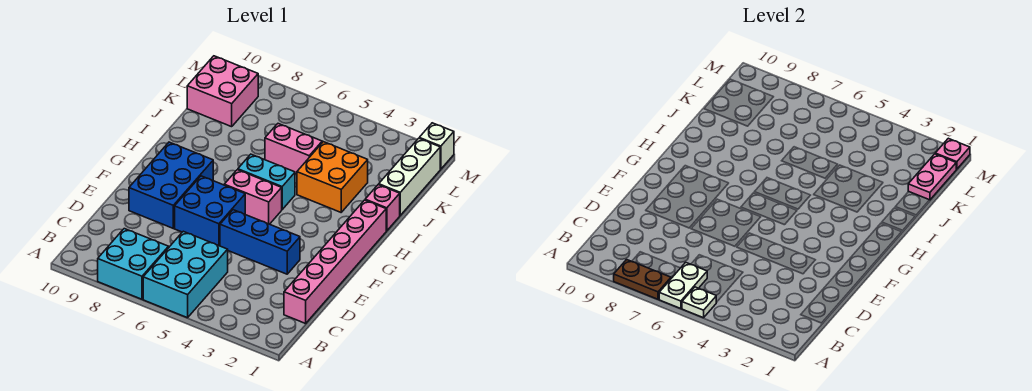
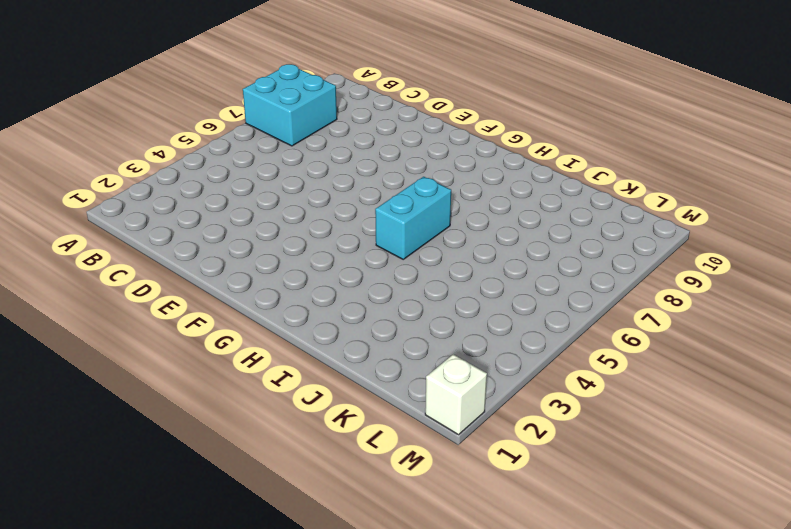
none -> cyan brick A5:C6 level 1
none -> pink brick C1:H1 level 1
none -> blue brick E3:E5 level 1

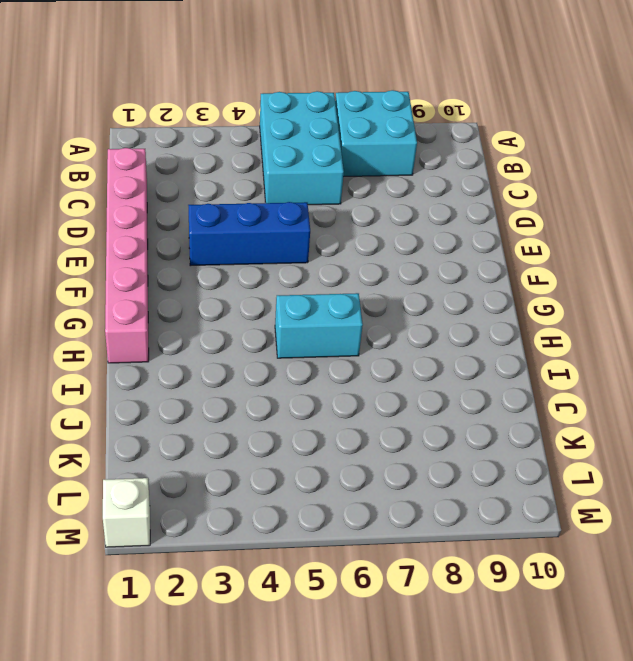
none -> blue brick E6:F7 level 1
none -> blue brick E8:G9 level 1
none -> pink brick G5:G6 level 1

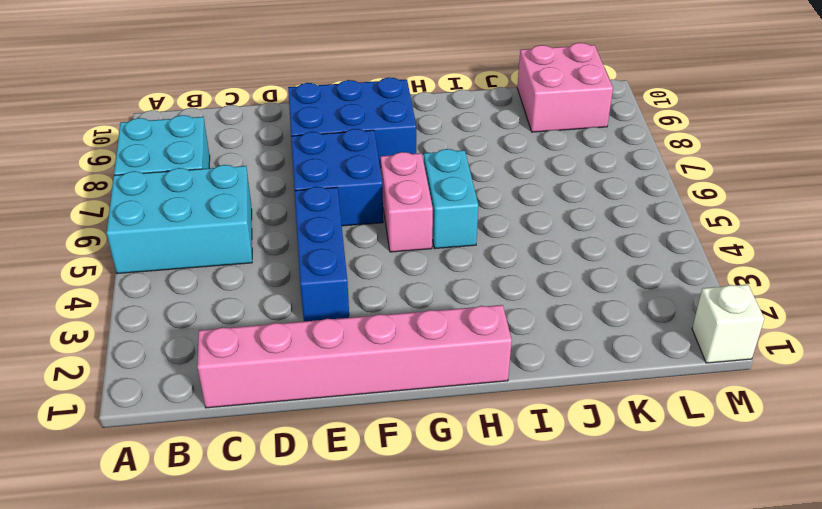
none -> pink brick I1 level 1
none -> orange brick I3:J4 level 1
none -> white brick J1:L1 level 1

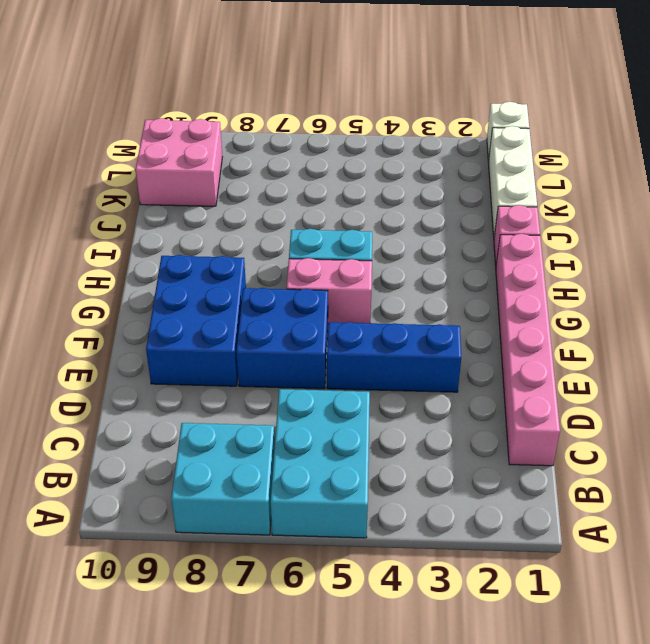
none -> orange brick I3:J4 level 1
none -> pink brick J5:J6 level 1
none -> white plate A5 level 2

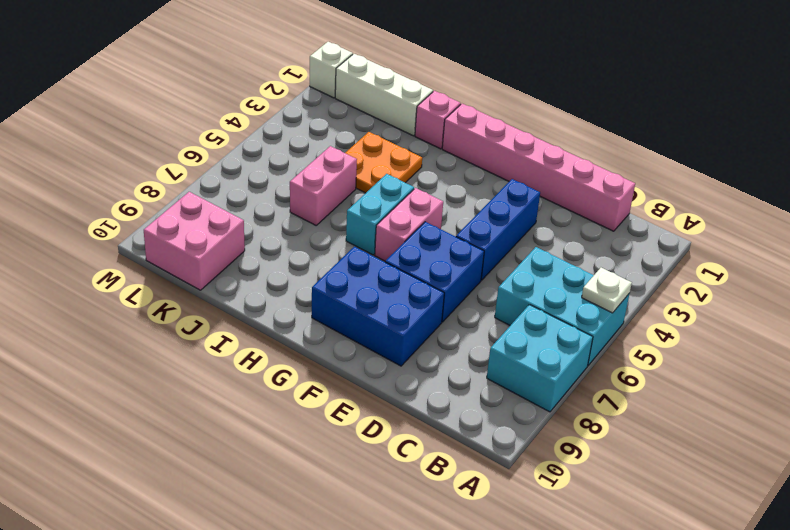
orange plate I3:J4 level 1 -> orange brick I3:J4 level 1
none -> white plate A6:B6 level 2
none -> brown plate A7:A8 level 2
none -> pink plate K1:L1 level 2

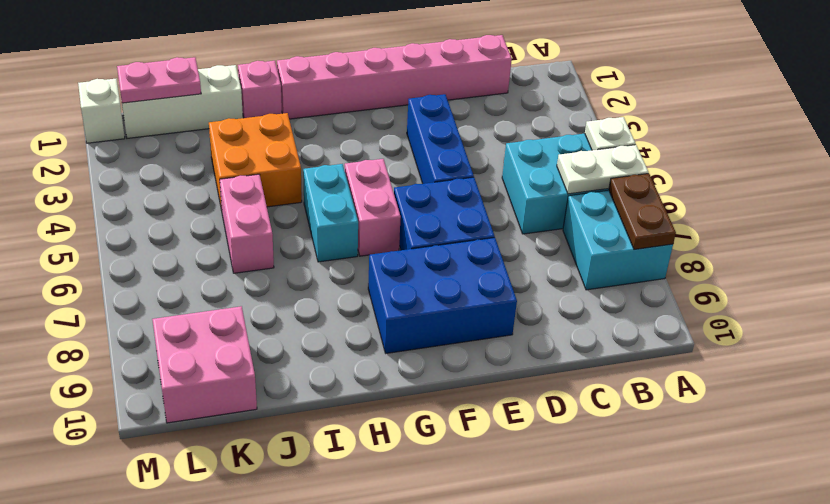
none -> pink plate M1 level 2

